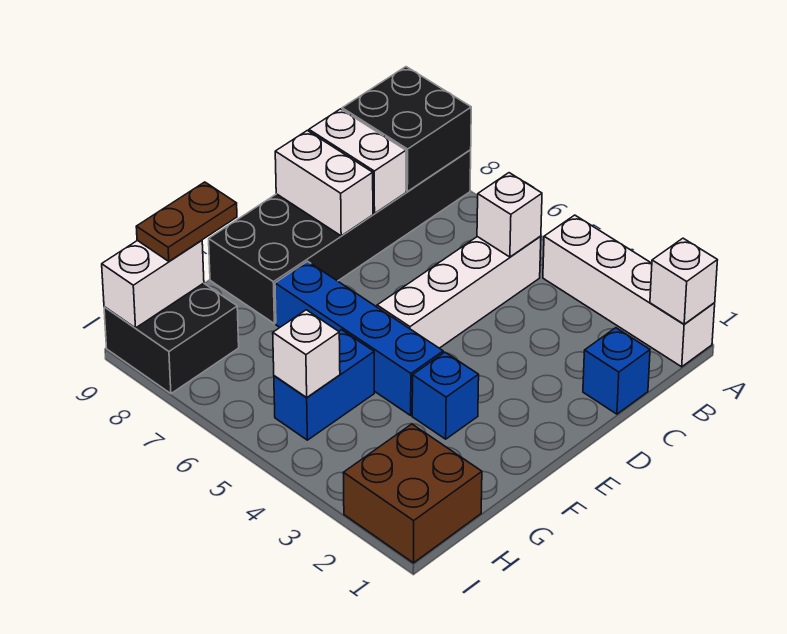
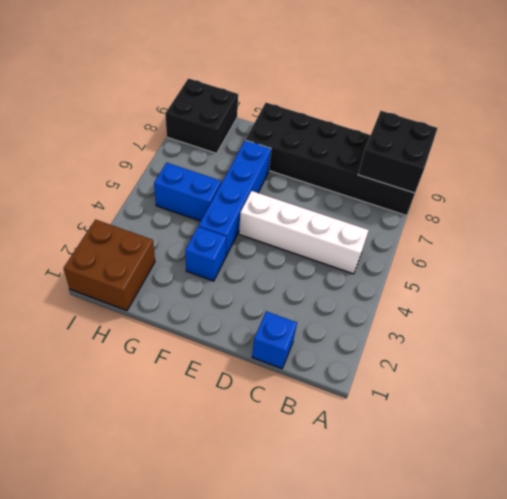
none -> white brick A1:A4 level 1
none -> white brick A1 level 2
none -> white brick B5 level 2

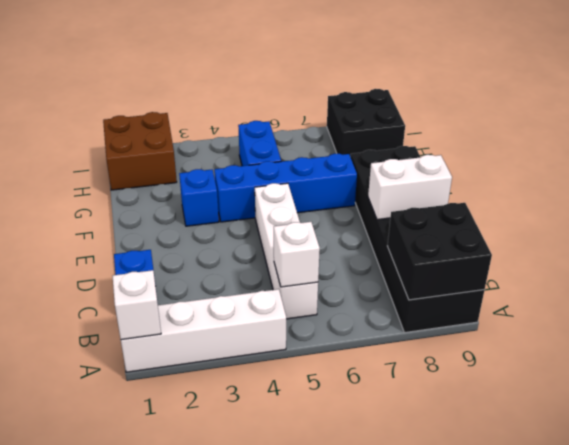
none -> white brick C8:C9 level 2
none -> white brick H5 level 2
none -> white brick H9:I9 level 2

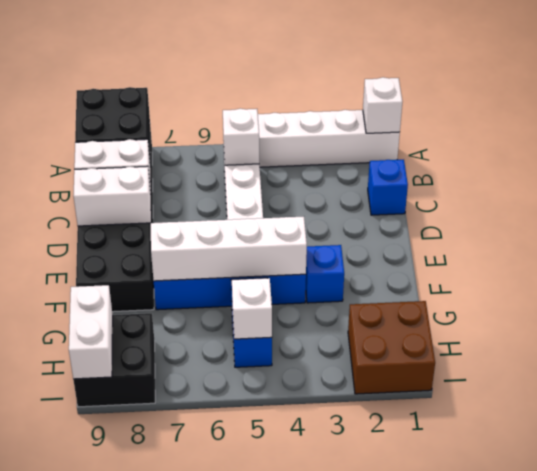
white brick F4:F7 level 2 -> none
none -> brown plate G9:H9 level 3

